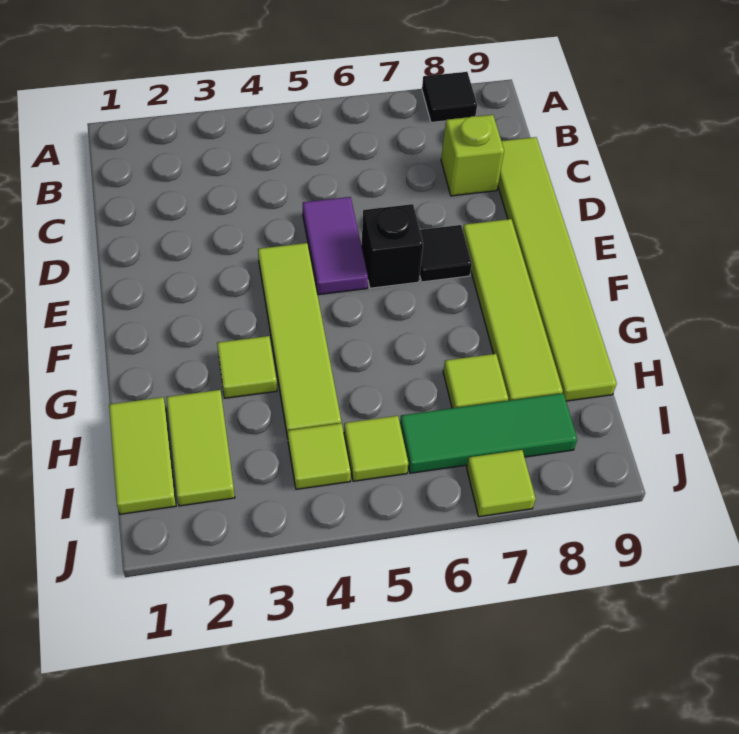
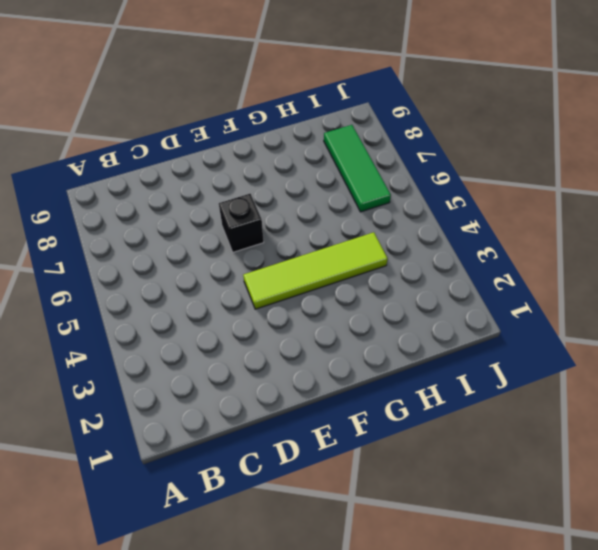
none -> black tile A8 level 1
none -> lime brick C8 level 1
none -> lime tile C9:H9 level 1

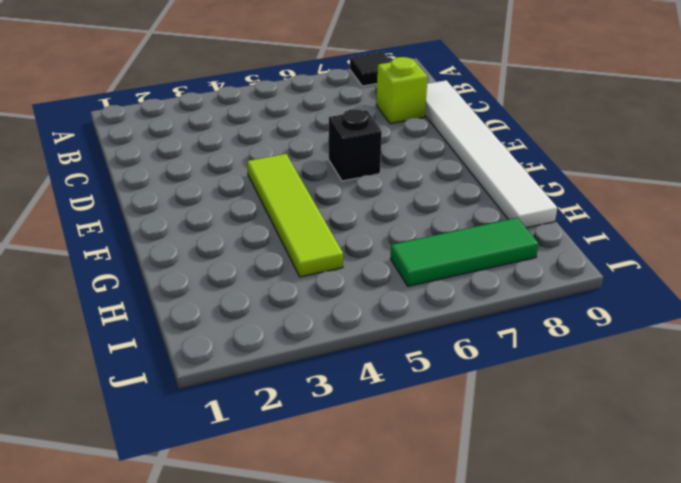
white tile C9:H9 level 1 -> lime tile C9:H9 level 1
none -> purple tile D5:E5 level 1
none -> black tile E7 level 1
none -> lime tile E8:H8 level 1

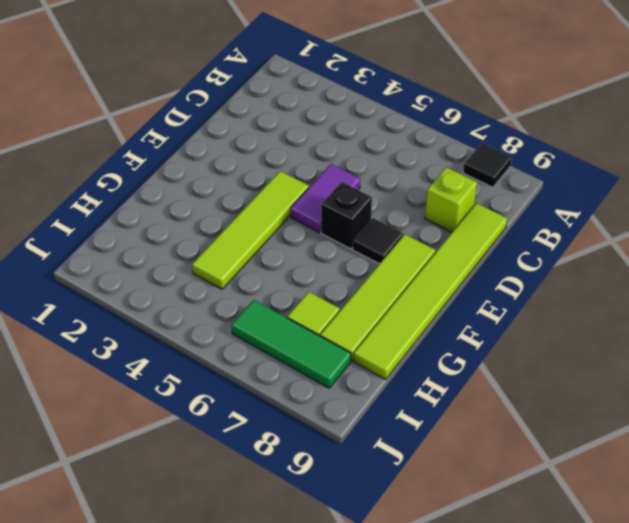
none -> lime tile G3 level 1
none -> lime tile H1:I1 level 1
none -> lime tile H2:I2 level 1

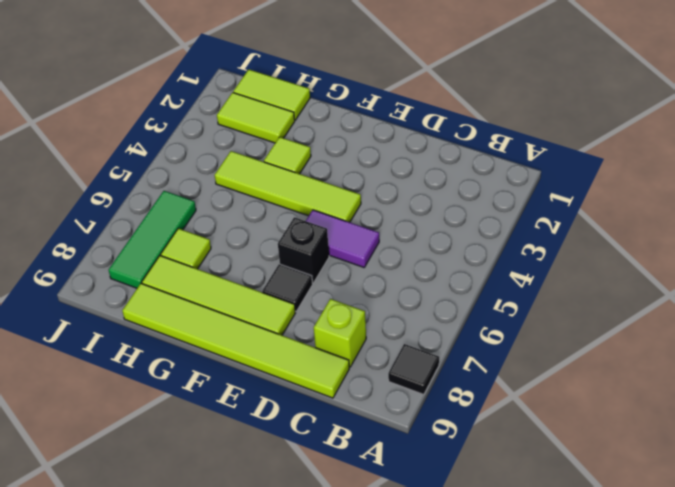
none -> lime tile I4 level 1
none -> lime tile I5 level 1
none -> lime tile J7 level 1

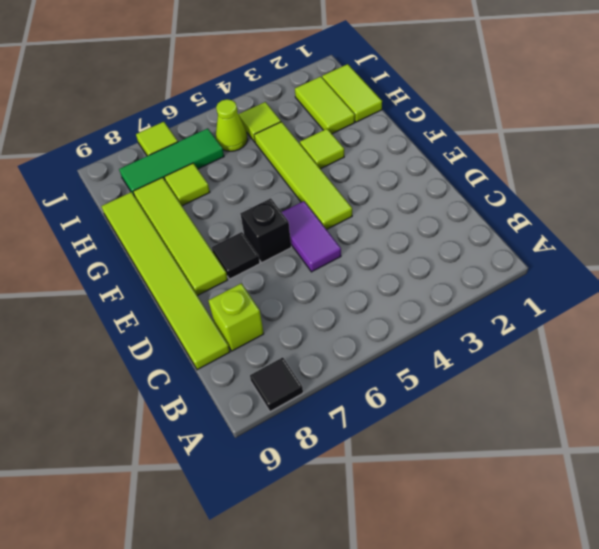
lime cone I5 level 1 -> lime tile I5 level 1

